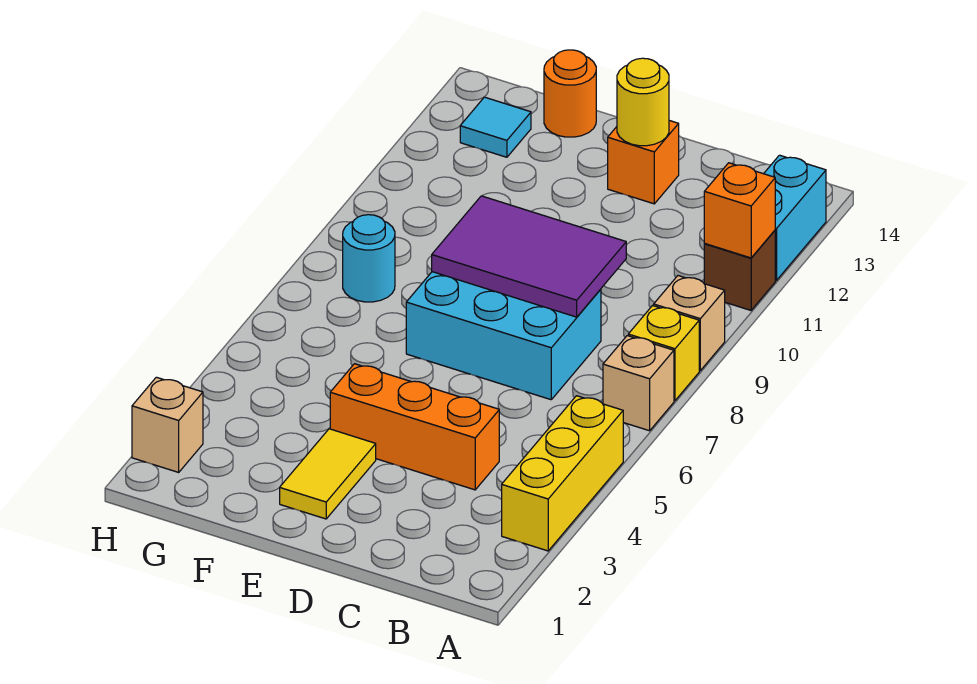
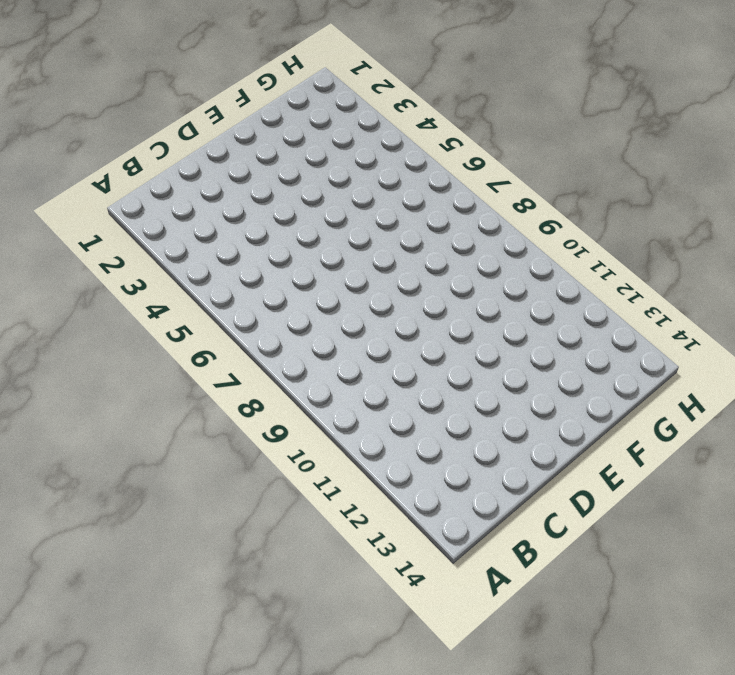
none -> yellow brick A3:A5 level 1
none -> tan brick A7 level 1
none -> yellow brick A8 level 1

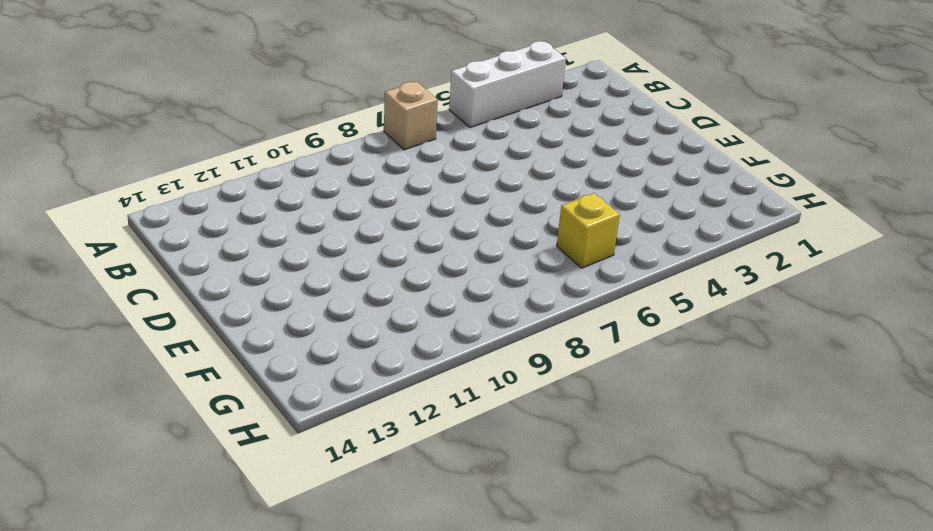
white brick A3:A5 level 1 -> yellow brick A3:A5 level 1
yellow brick G6 level 1 -> yellow brick A8 level 1
none -> tan brick A9 level 1
none -> brown brick A11 level 1
none -> cyan brick A12:A13 level 1

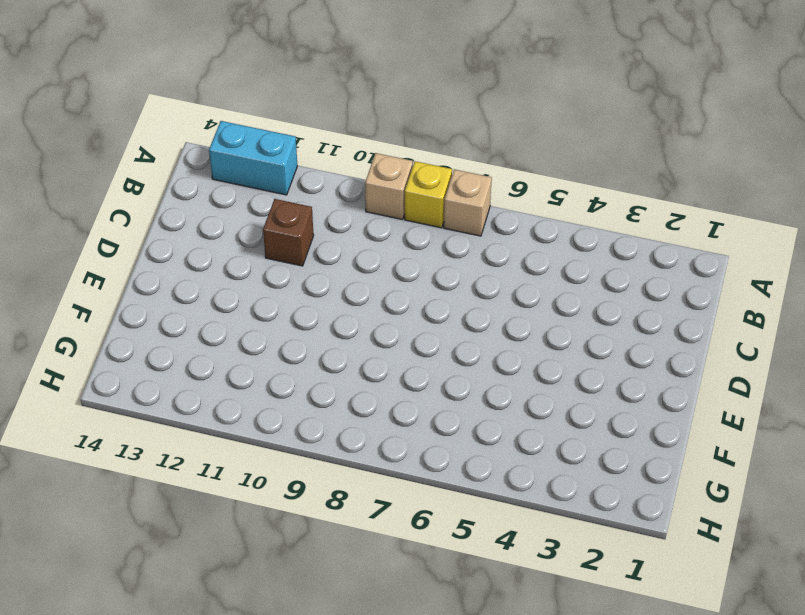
brown brick C11 level 1 -> brown brick A11 level 1
none -> yellow brick A3:A5 level 1
none -> orange brick C4:E4 level 1
none -> cyan brick C7:E8 level 1

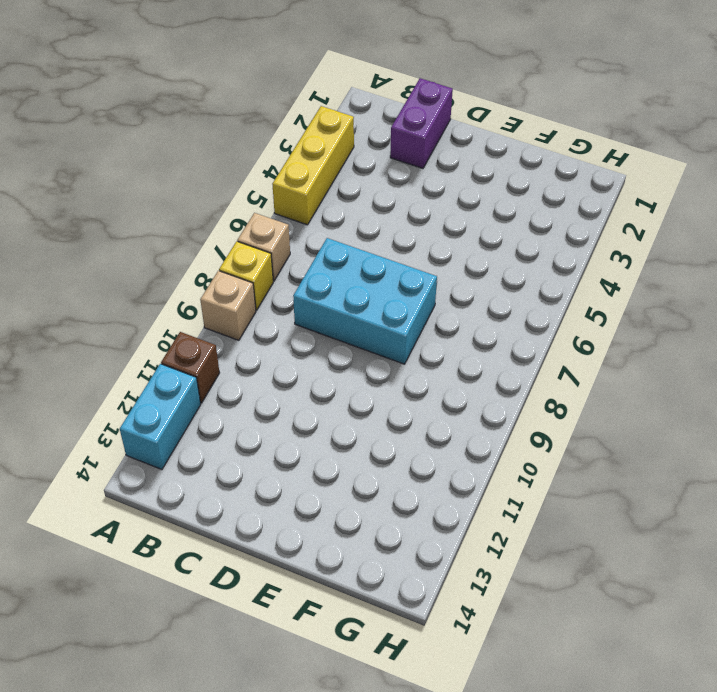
purple brick C1:C2 level 1 -> none
none -> orange brick C4:E4 level 1
none -> orange brick D13 level 1
none -> yellow tile E2:E3 level 1

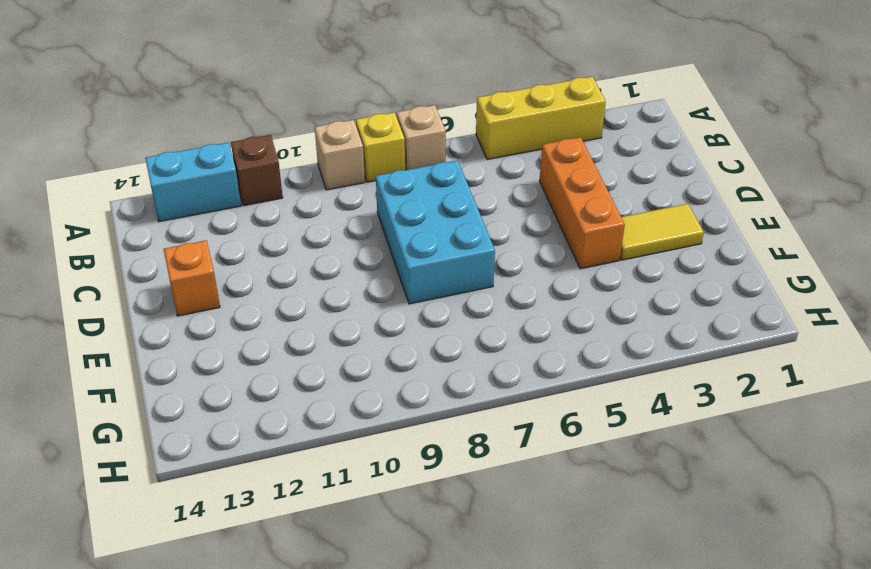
none -> orange round brick F14 level 1
none -> cyan round brick G8 level 1
none -> cyan tile G13 level 1

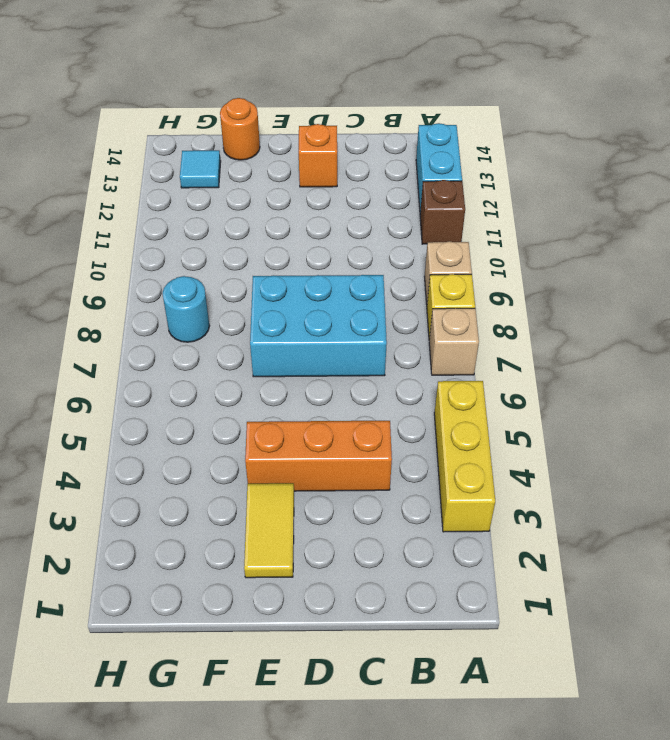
none -> tan brick H2 level 1
none -> orange brick A11 level 2
none -> purple tile C8:E9 level 2

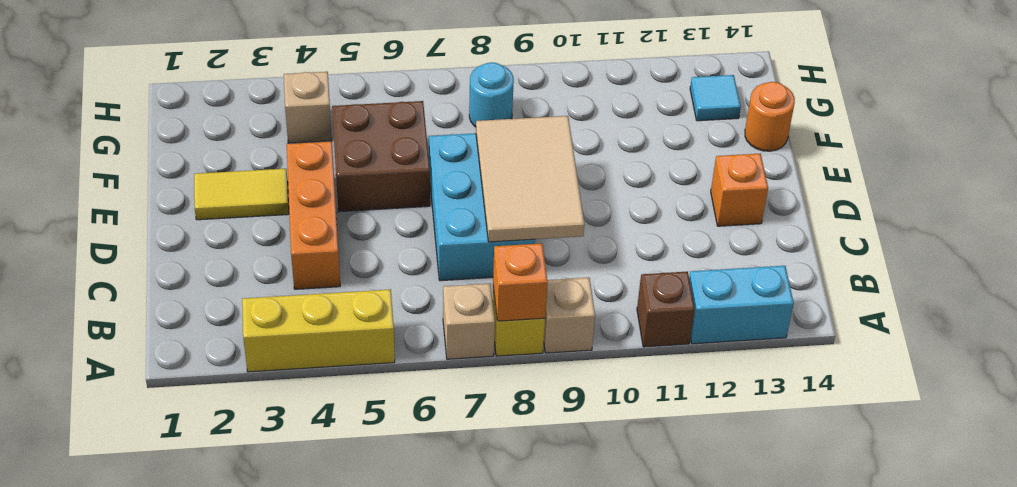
orange brick A8 level 2 -> orange brick A11 level 2
tan tile C8:E9 level 2 -> purple tile C8:E9 level 2
brown brick E5:F6 level 1 -> none
tan brick G4 level 1 -> tan brick H2 level 1
none -> yellow round brick D13 level 2

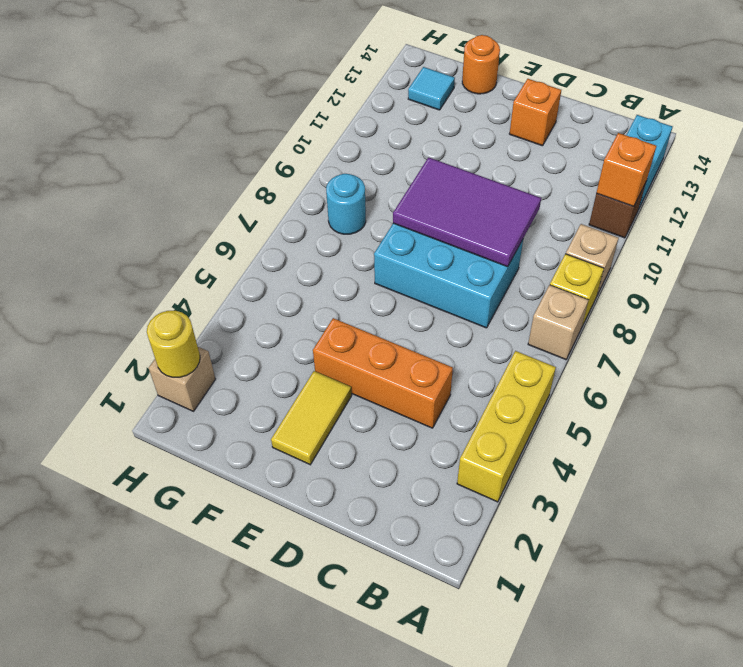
yellow round brick H2 level 2 -> yellow round brick D13 level 2

